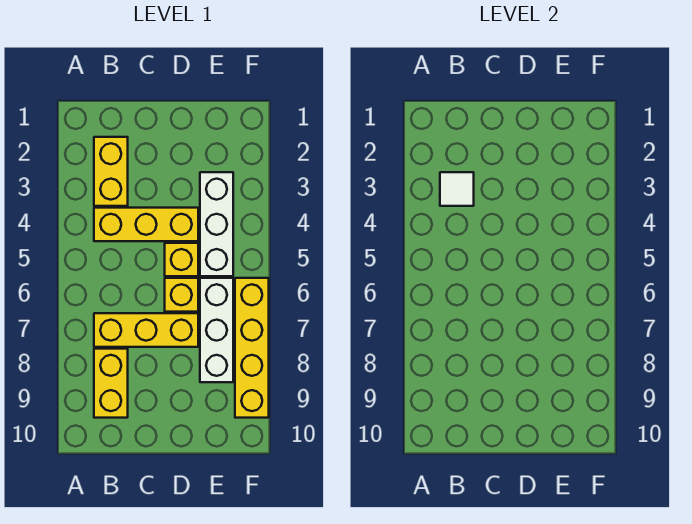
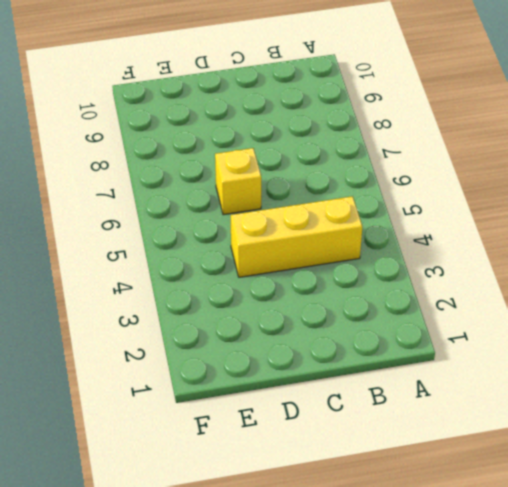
none -> yellow brick B2:B3 level 1
none -> yellow brick B7:D7 level 1

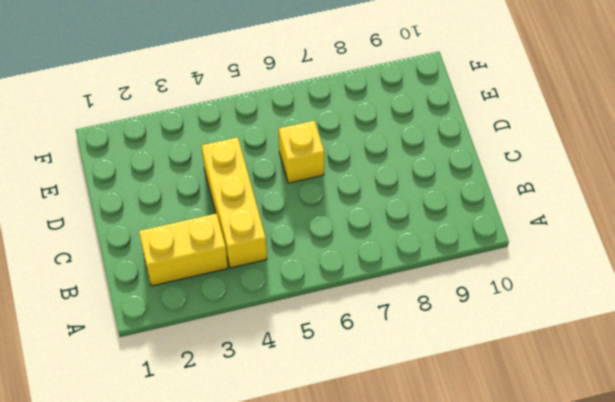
none -> yellow brick B7:D7 level 1
none -> yellow brick B8:B9 level 1

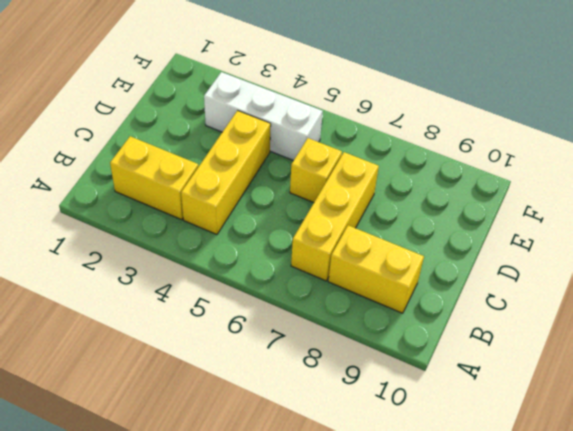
none -> yellow brick D5 level 1
none -> white brick E6:E8 level 1

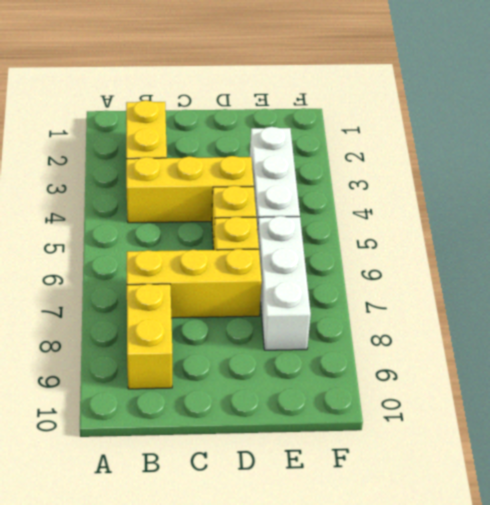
none -> yellow brick F6:F9 level 1
none -> white tile B3 level 2

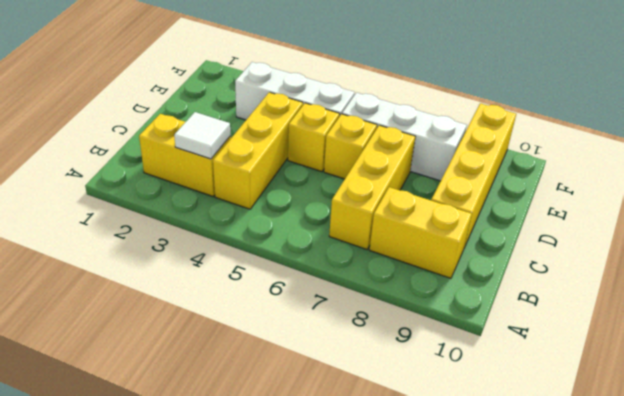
yellow brick C9:F9 level 1 -> yellow brick F6:F9 level 1

